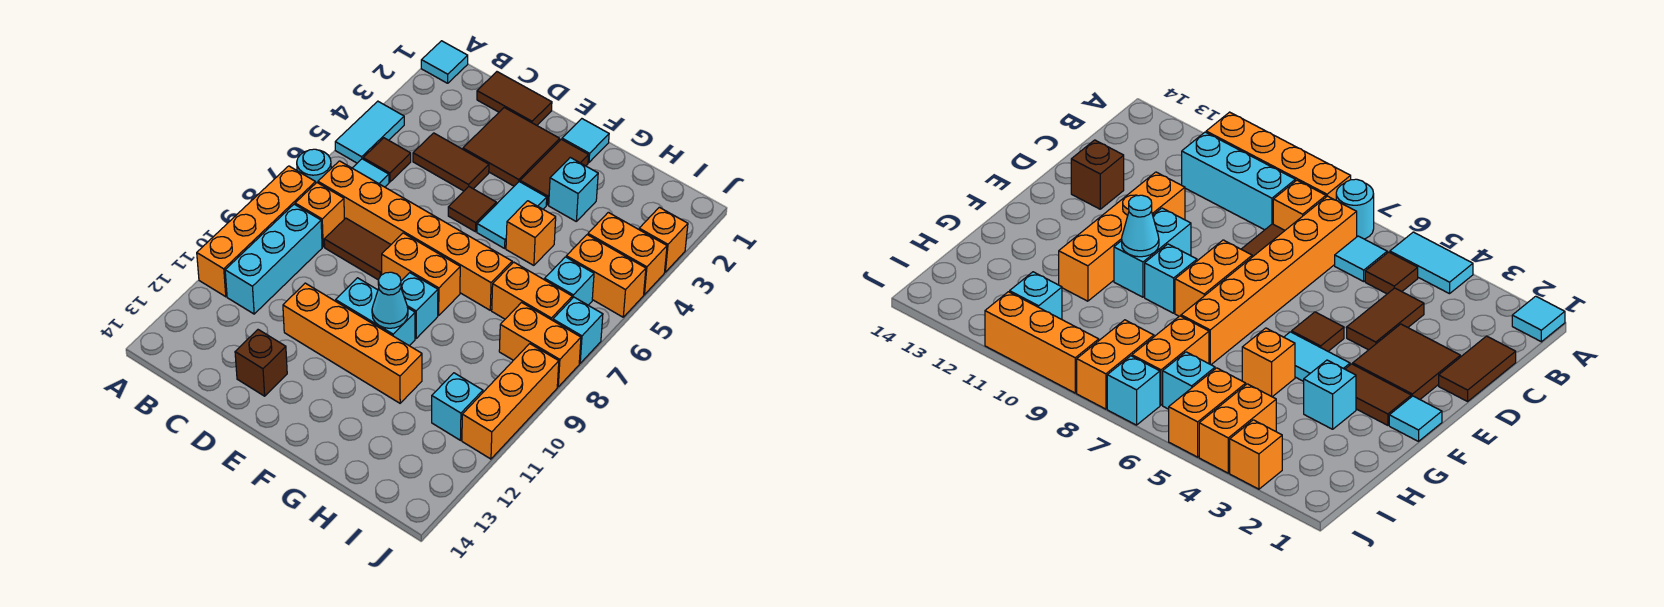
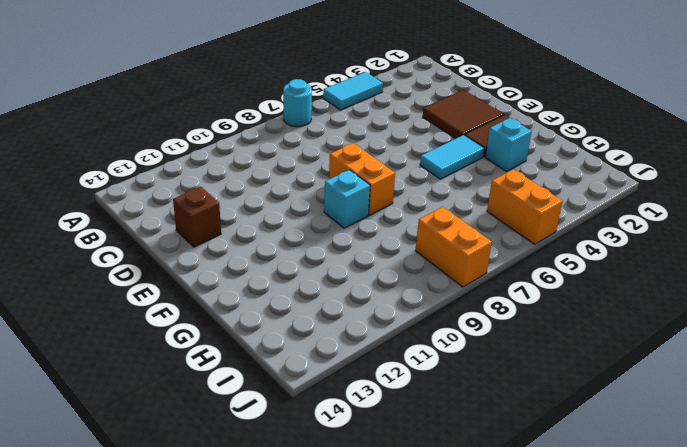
none -> cyan tile A1 level 1
none -> orange brick A8:A11 level 1
none -> brown tile B5 level 1
none -> cyan tile B6 level 1

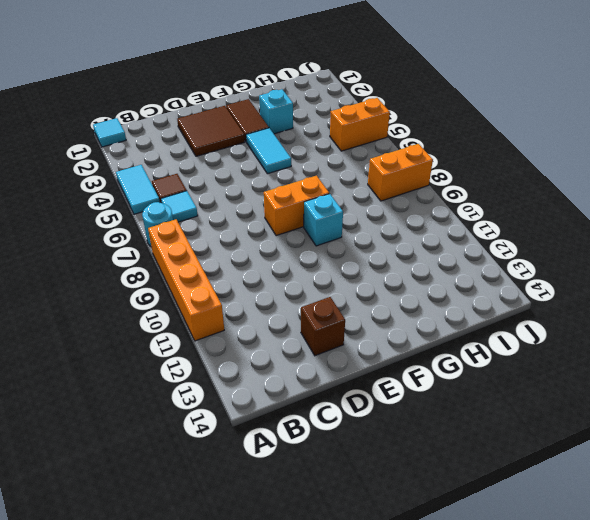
none -> orange brick B7:G7 level 1
none -> orange brick B8 level 1
none -> cyan brick B9:B11 level 1
none -> brown tile C1:D1 level 1

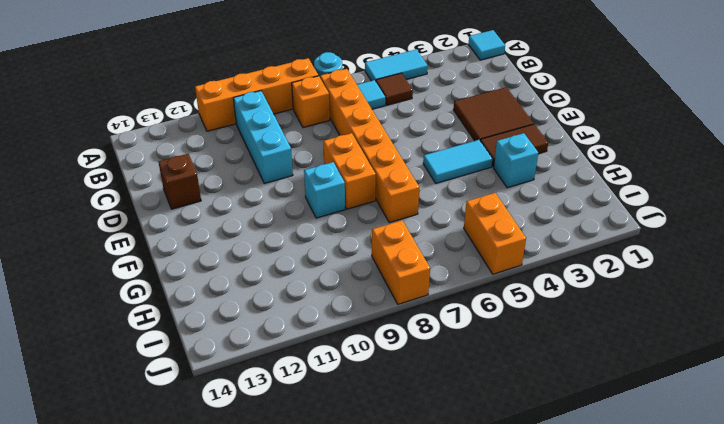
cyan brick B10:D10 level 1 -> cyan brick B9:B11 level 1
none -> brown tile C1:D1 level 1
none -> brown tile C4:D4 level 1
none -> brown tile C8:D8 level 1
none -> orange brick D11:G11 level 1

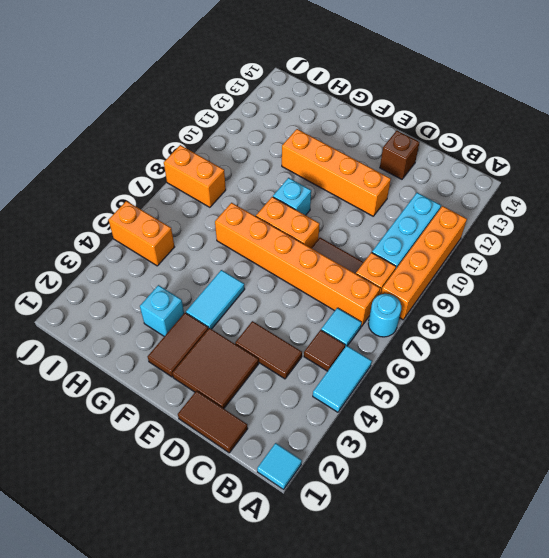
none -> brown tile E5 level 1
none -> cyan brick E10:F10 level 1
none -> cyan tile F1 level 1
none -> orange brick G5 level 1

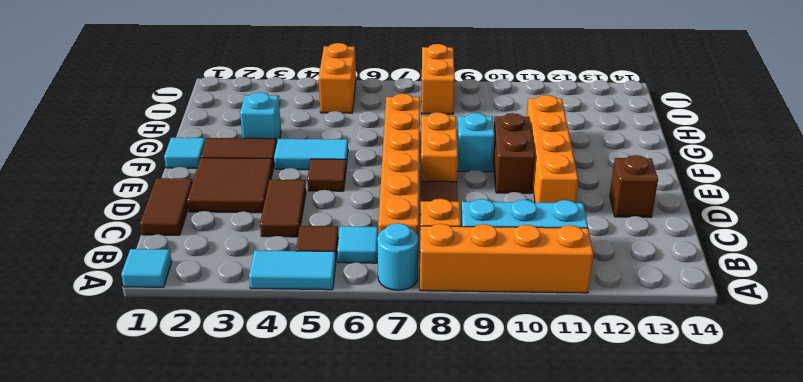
brown brick E10:F10 level 1 -> cyan brick E10:F10 level 1
none -> orange brick G5 level 1
none -> orange brick H7:I7 level 1
none -> orange brick I4:J4 level 1
none -> cyan brick I6 level 1

